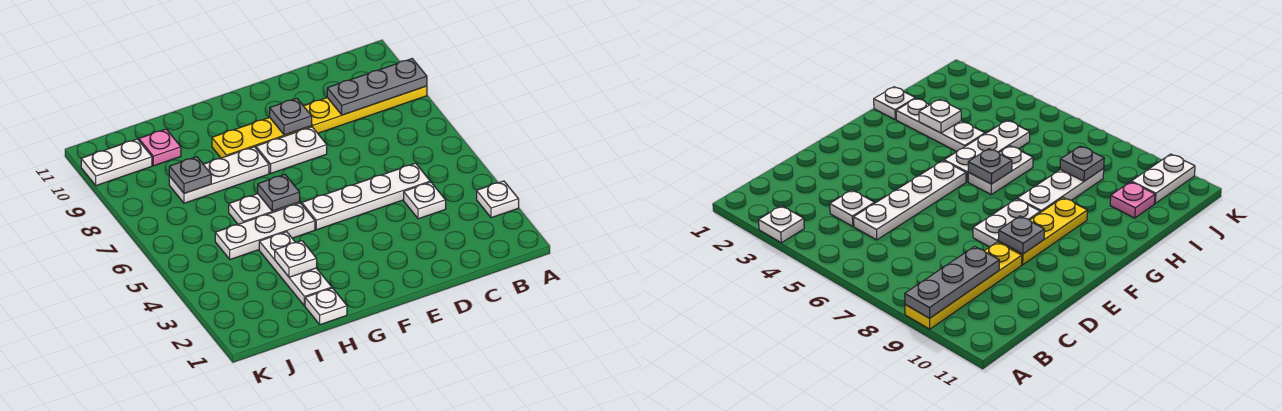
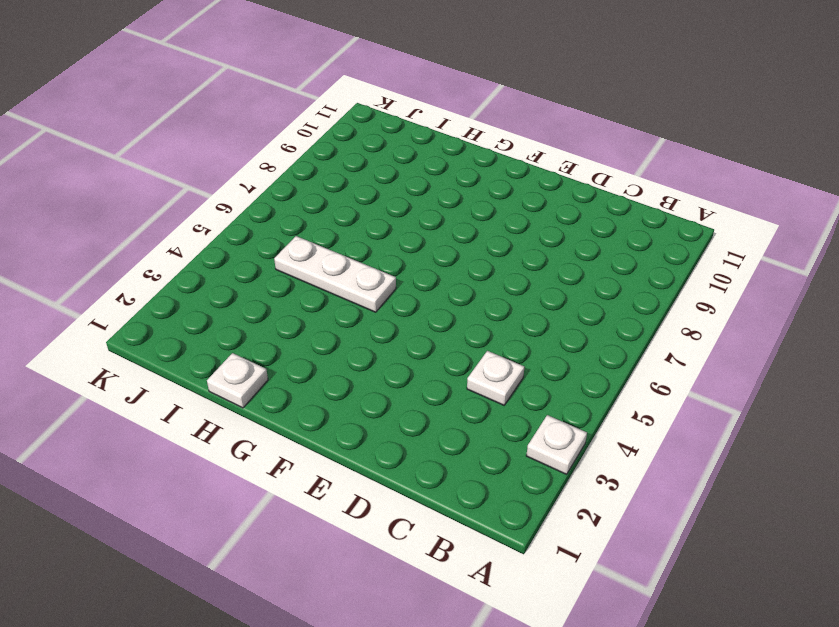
none -> yellow plate A9:D9 level 1
none -> white plate C5:F5 level 1
none -> white plate E8:F8 level 1

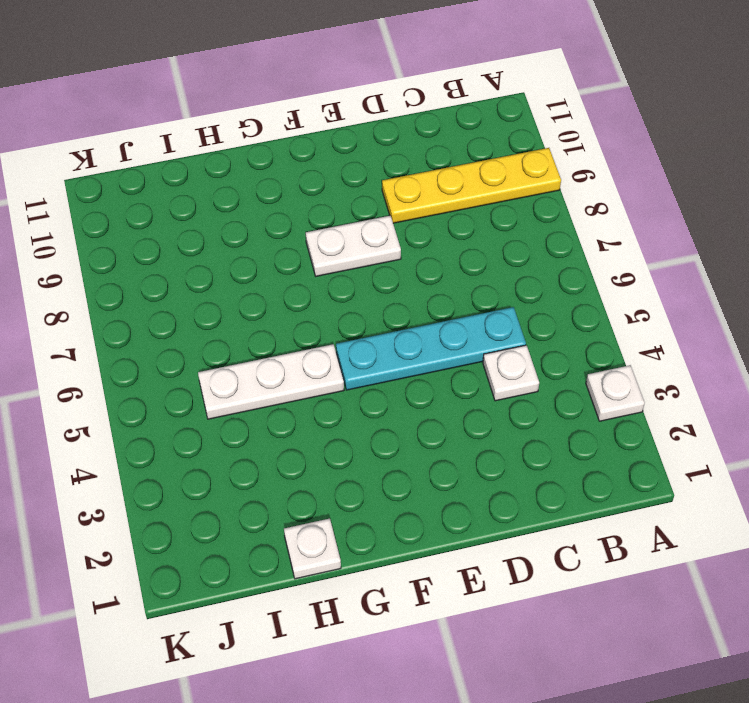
cyan plate C5:F5 level 1 -> white plate C5:F5 level 1
none -> yellow plate E9:G9 level 1
none -> white plate G6:H6 level 1
none -> white plate G8:I8 level 1

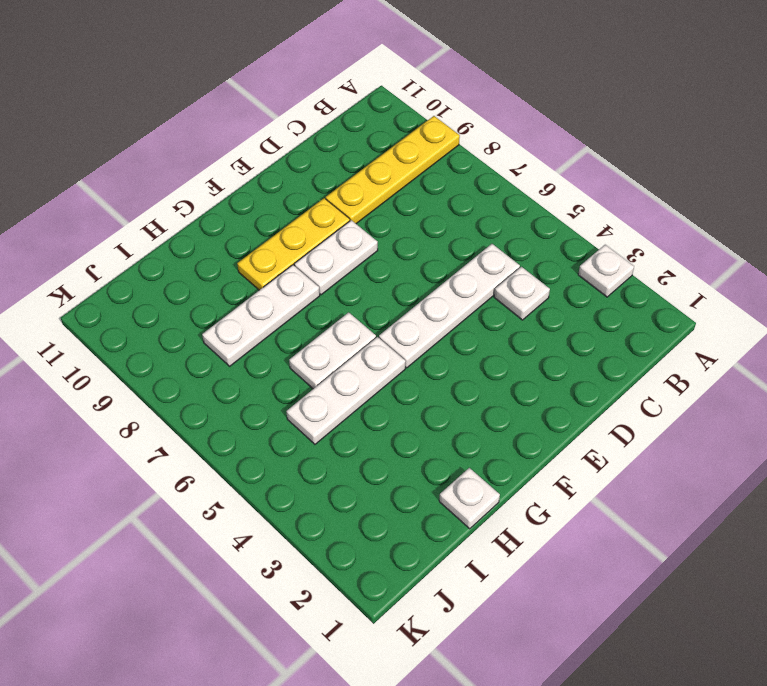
none -> white plate H2:H4 level 1
none -> pink plate I10 level 1
none -> white plate J10:K10 level 1

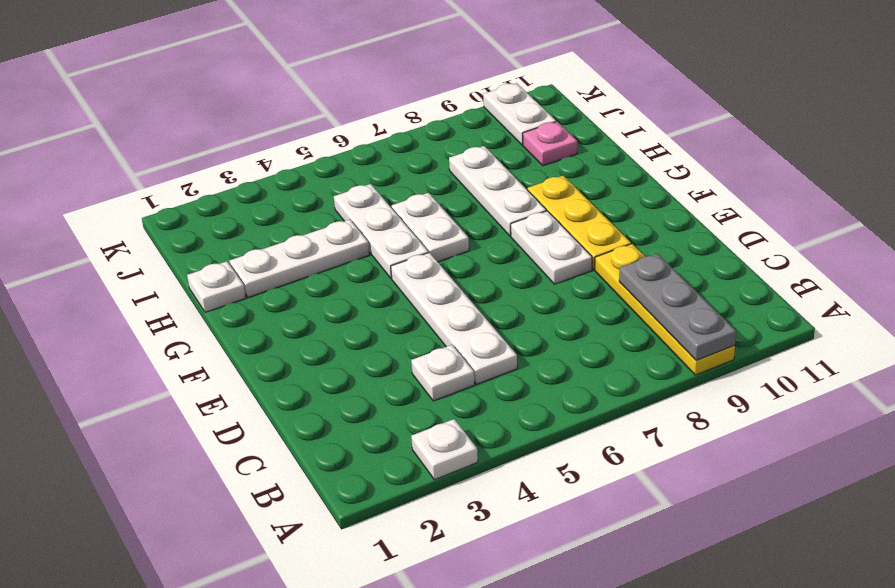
none -> grey plate E9 level 2
none -> grey plate G6 level 2
none -> white plate H3 level 2

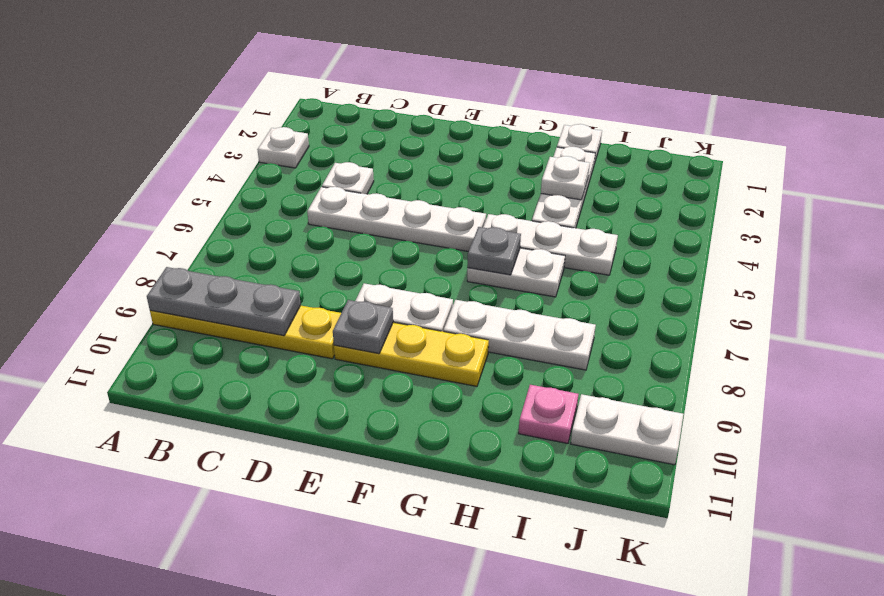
none -> grey plate I8 level 2

